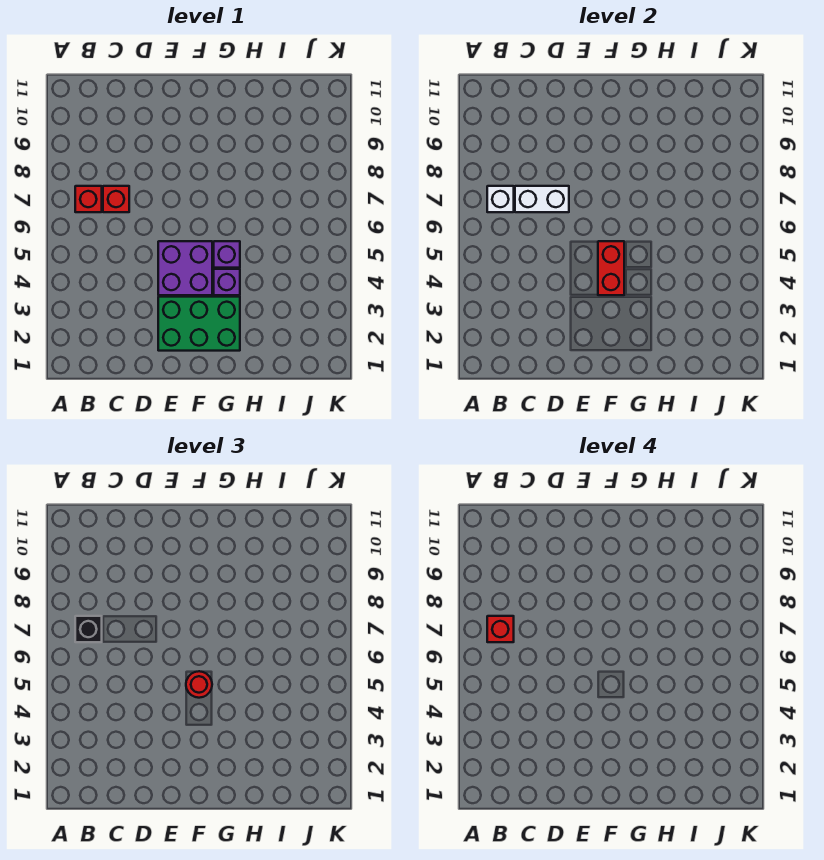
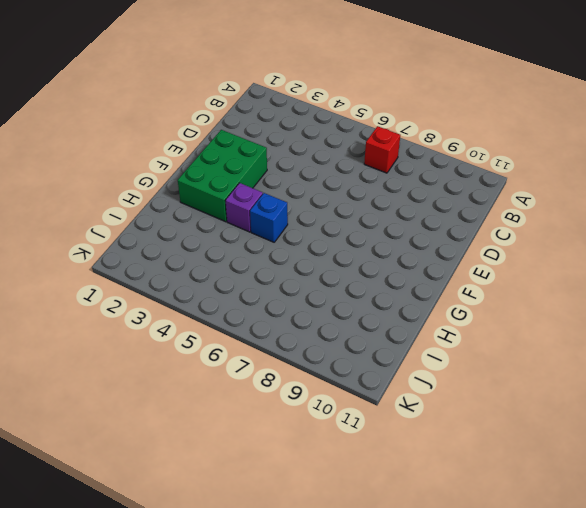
blue brick G5 level 1 -> purple brick G5 level 1
none -> red brick C7 level 1
none -> purple brick E4:F5 level 1
none -> white brick B7 level 2

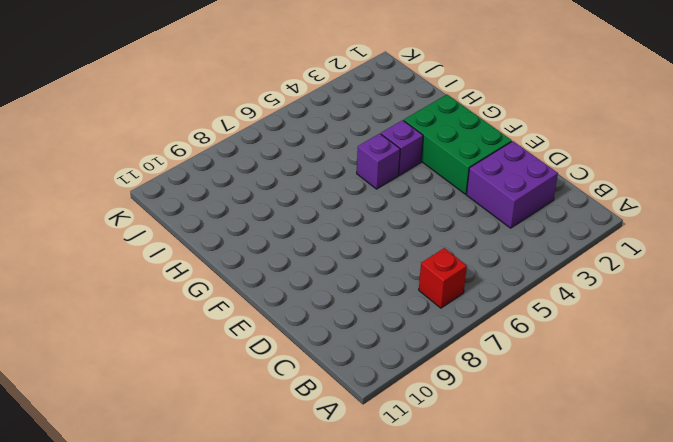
purple brick C2:D3 level 1 -> purple brick E4:F5 level 1
none -> red brick C7 level 1
none -> white brick B7 level 2
none -> white brick C7:D7 level 2

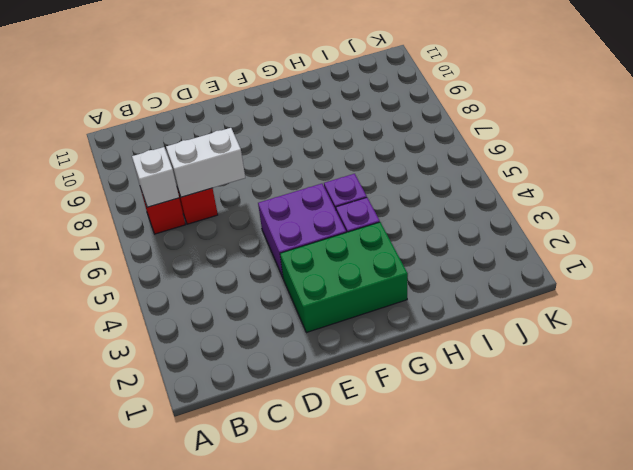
none -> red brick F4:F5 level 2
none -> black brick B7 level 3
none -> red round brick F5 level 3

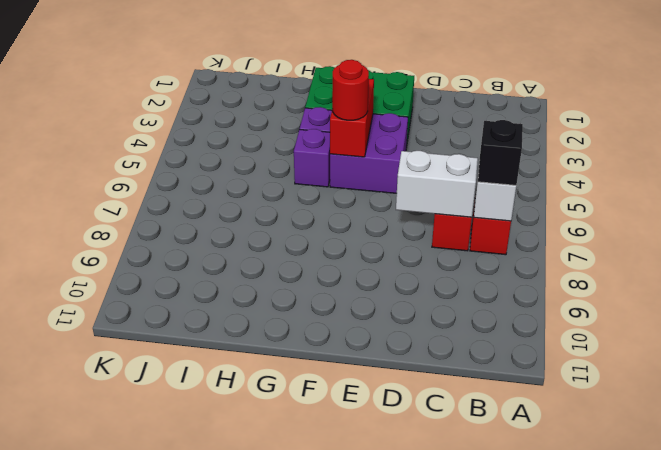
none -> red brick B7 level 4

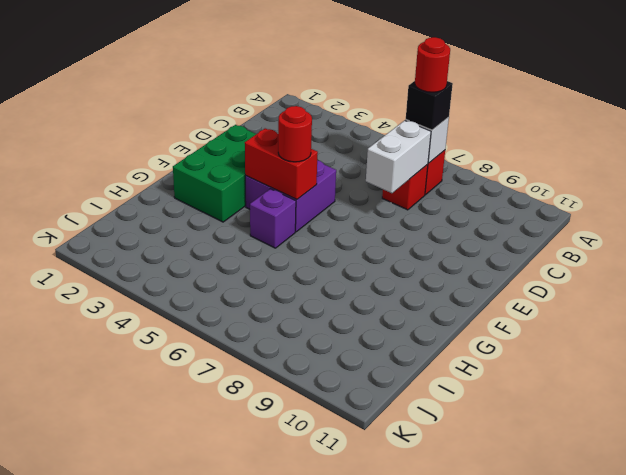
red round brick B7 level 4 -> red brick B7 level 4
none -> purple brick G4 level 1

